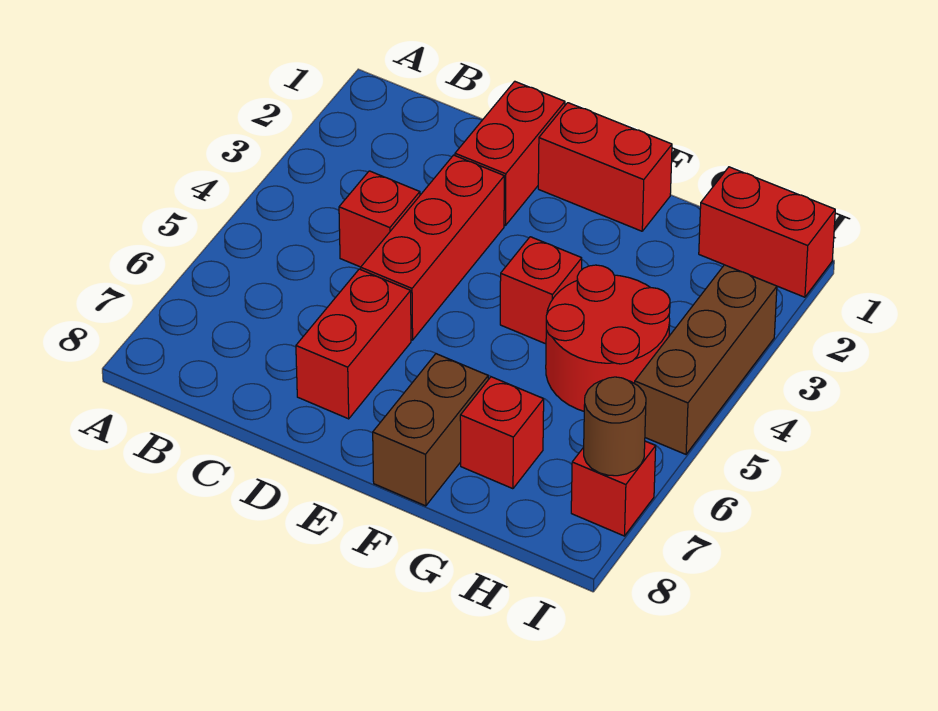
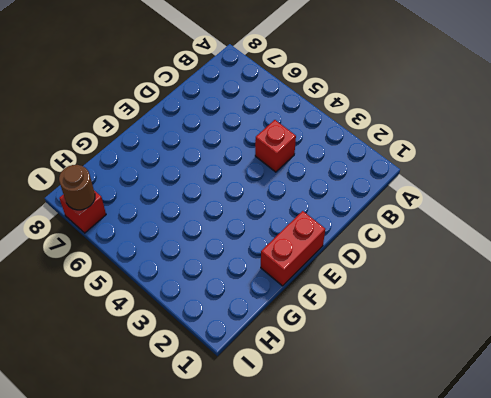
none -> red brick D1:D2 level 1
none -> red brick D3:D5 level 1
none -> red brick D6:D7 level 1

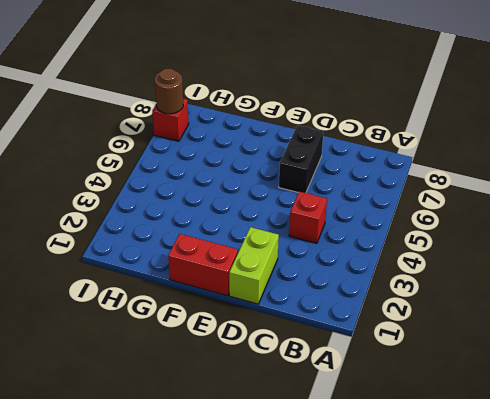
lime brick D1:D2 level 1 -> red brick D1:D2 level 1
black brick D6:D7 level 1 -> red brick D6:D7 level 1
none -> red brick D3:D5 level 1
none -> red brick F4 level 1
none -> brown brick F7:F8 level 1

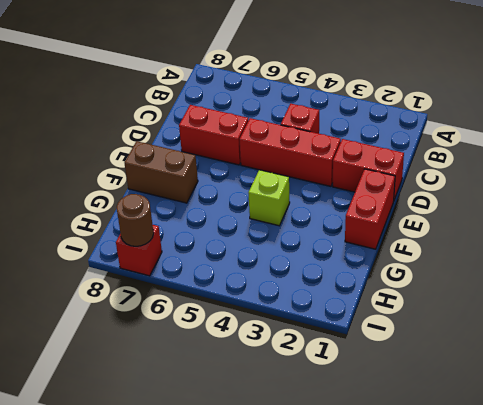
lime brick F4 level 1 -> red brick F4 level 1
none -> red round brick G4:H5 level 1
none -> red brick G7 level 1
none -> red brick H1:I1 level 1

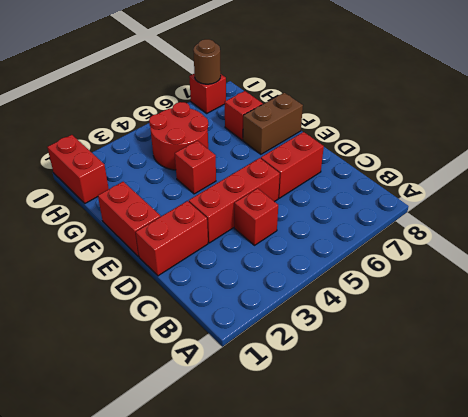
none -> brown brick I3:I5 level 1

